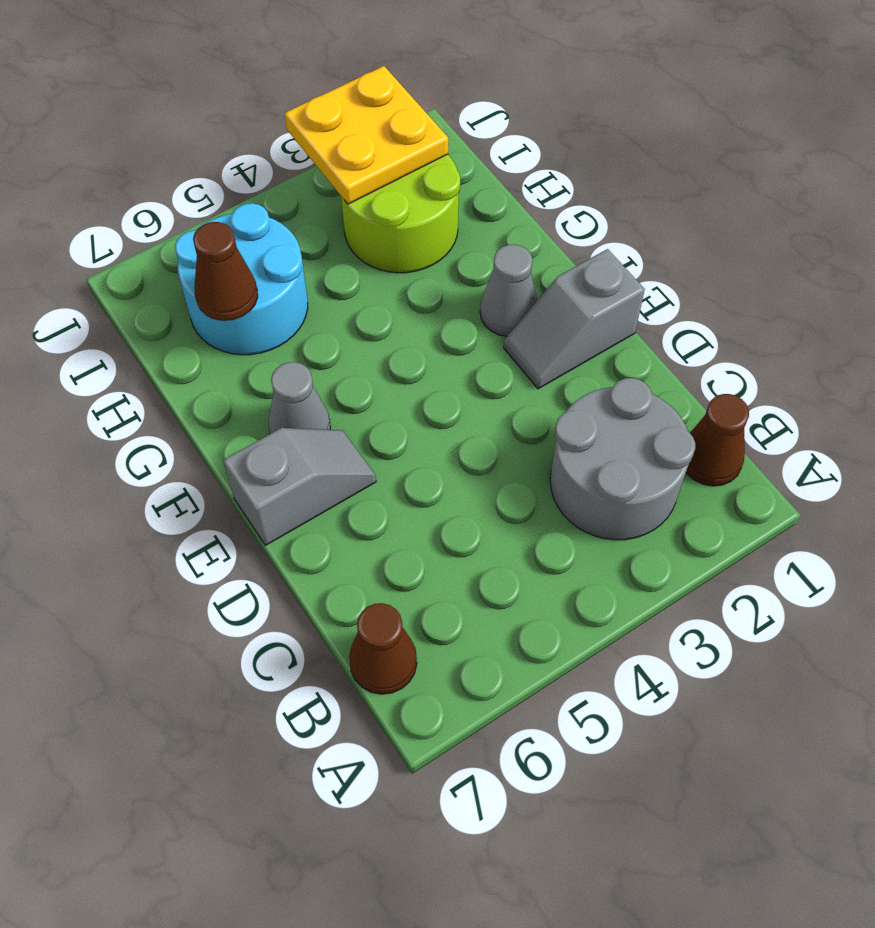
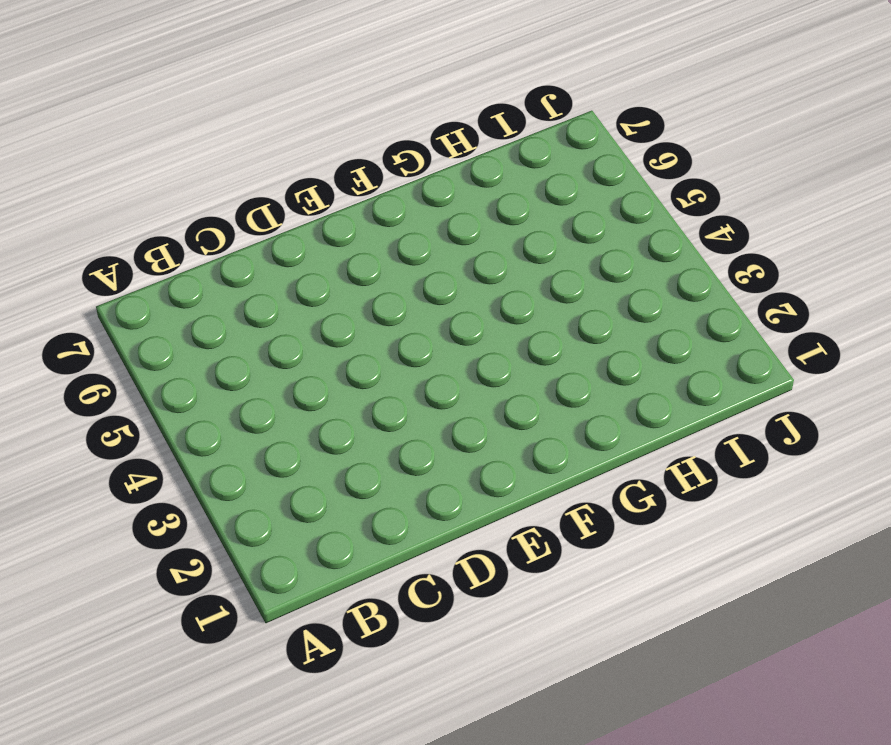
none -> brown cone B1 level 1
none -> grey round brick B2:C3 level 1

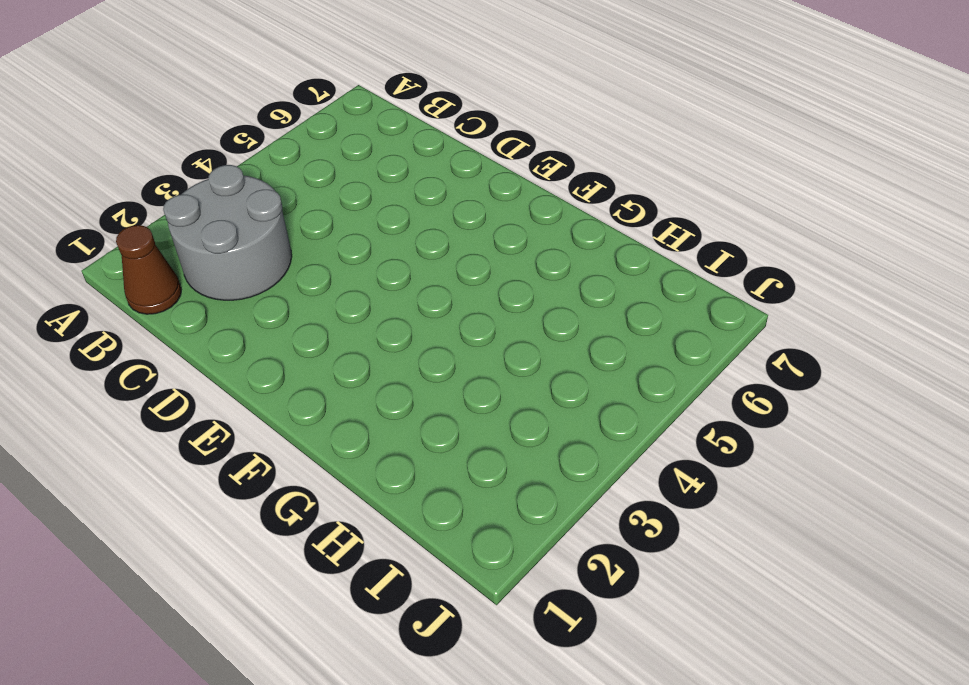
none -> brown cone B7 level 1
none -> grey slope E1:E2 level 1 top 1

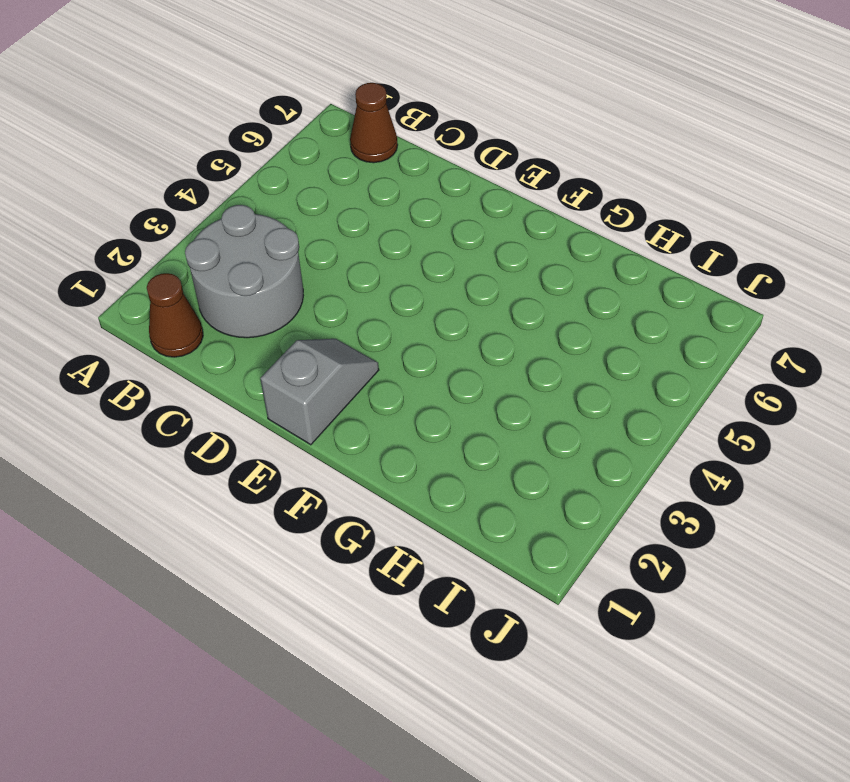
none -> grey slope E6:E7 level 1 top 7
none -> grey cone F2 level 1

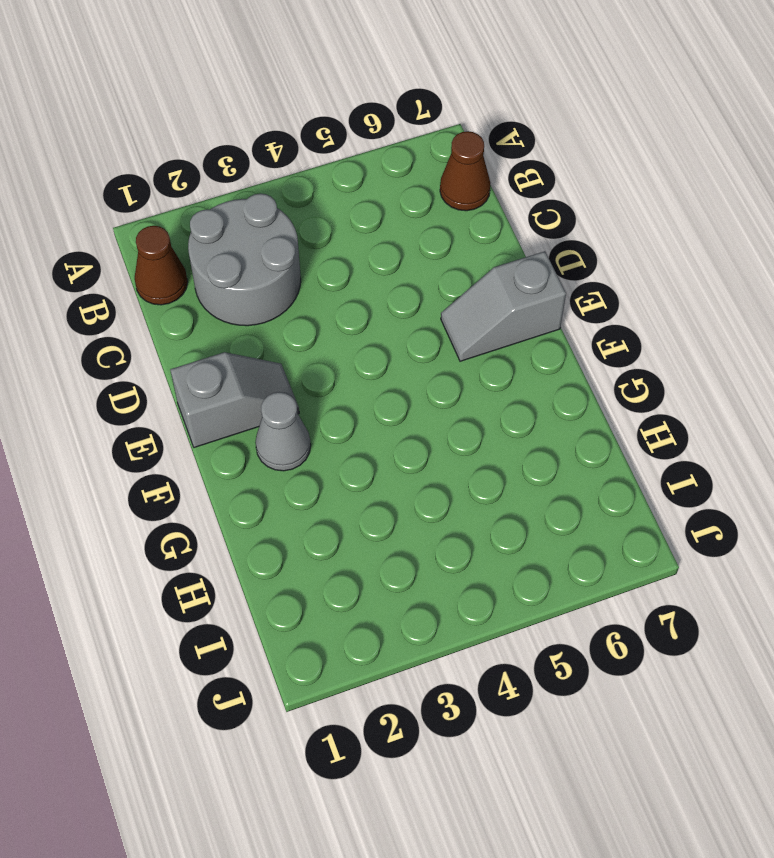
none -> grey cone F6 level 1
none -> lime round brick H2:I3 level 1

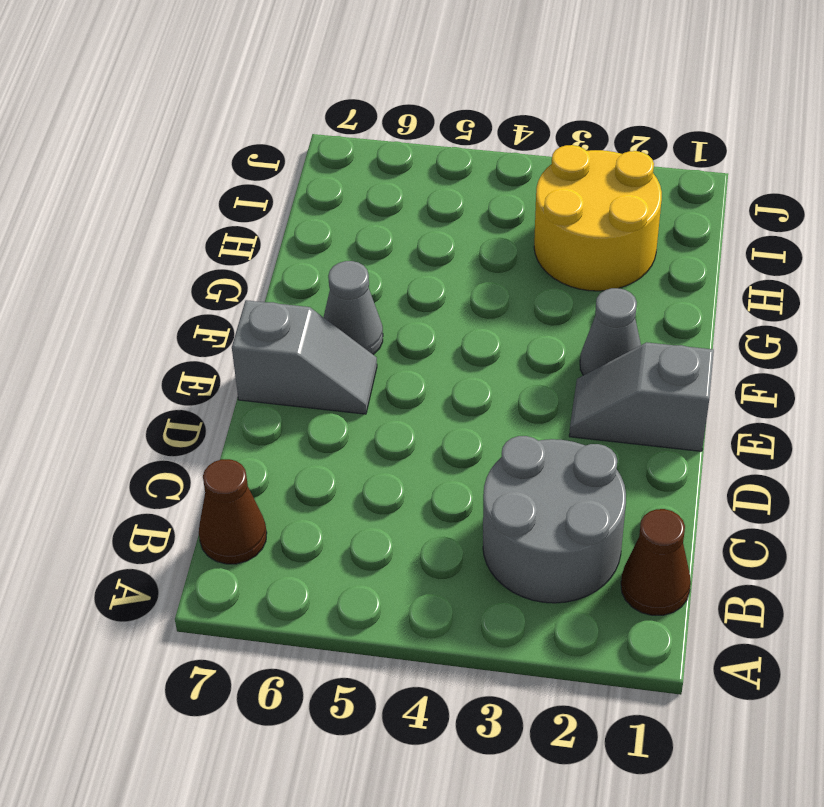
yellow round brick H2:I3 level 1 -> lime round brick H2:I3 level 1
none -> cyan round brick H5:I6 level 1
none -> brown cone H6 level 2

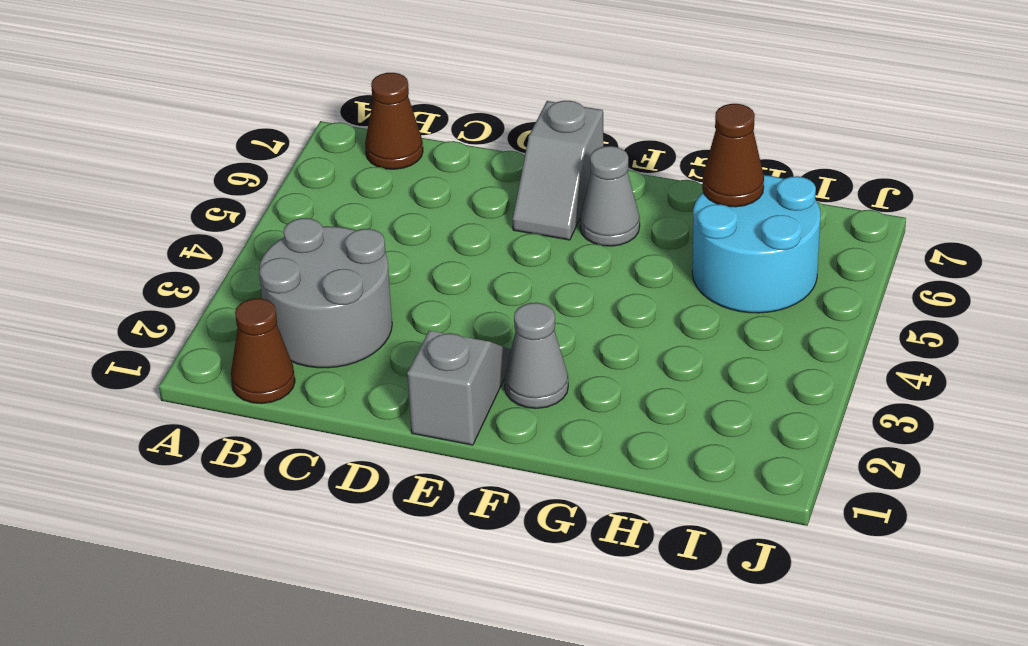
none -> lime round brick H2:I3 level 1
none -> yellow plate I2:J3 level 2

